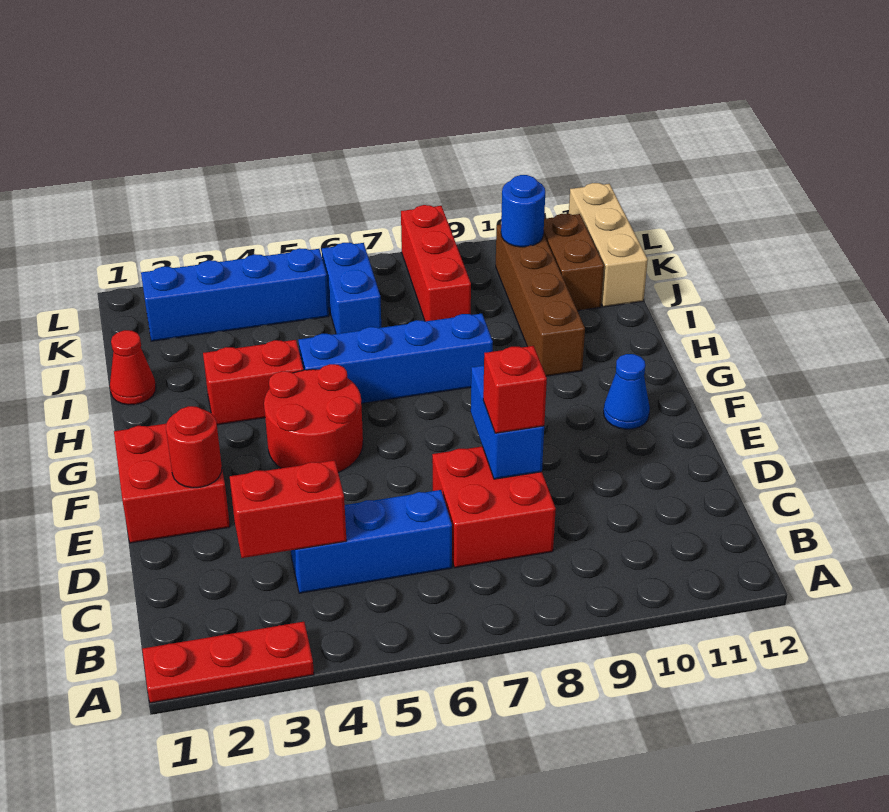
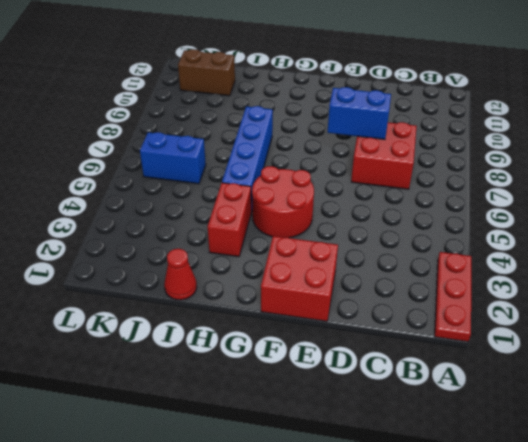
none -> blue brick C4:C6 level 1
none -> blue cone F11 level 1
none -> brown brick H10:K10 level 1

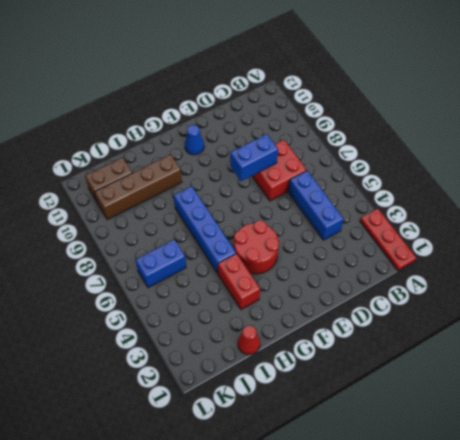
none -> red brick E1:F2 level 1
none -> red brick J8:L8 level 1
none -> tan brick J12:L12 level 1

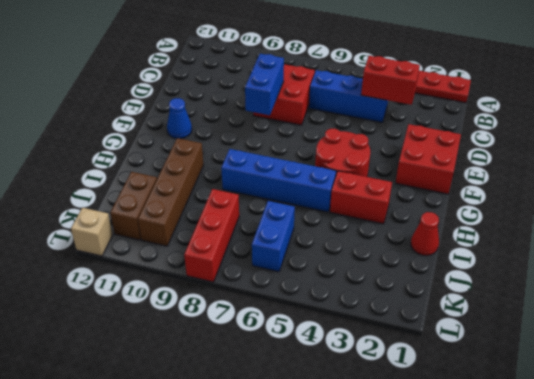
tan brick L12 level 1 -> tan brick J12:L12 level 1
none -> blue brick K2:K5 level 1
none -> red round brick E2 level 2
none -> blue round brick K10 level 2

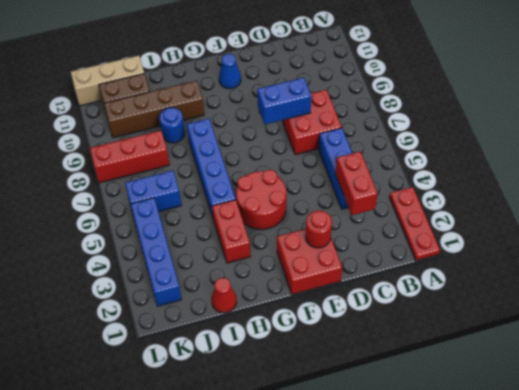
blue round brick I9 level 1 -> blue round brick K10 level 2
none -> red brick D8 level 3

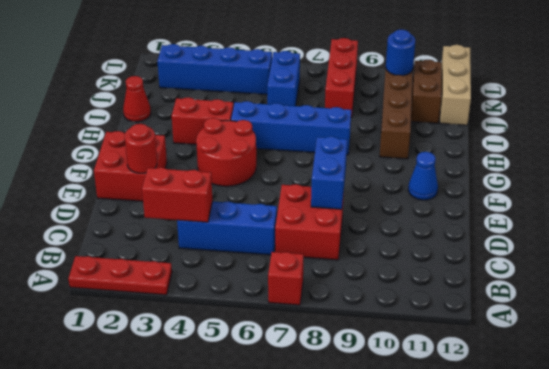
red brick A7 level 1 -> red brick D8 level 3

